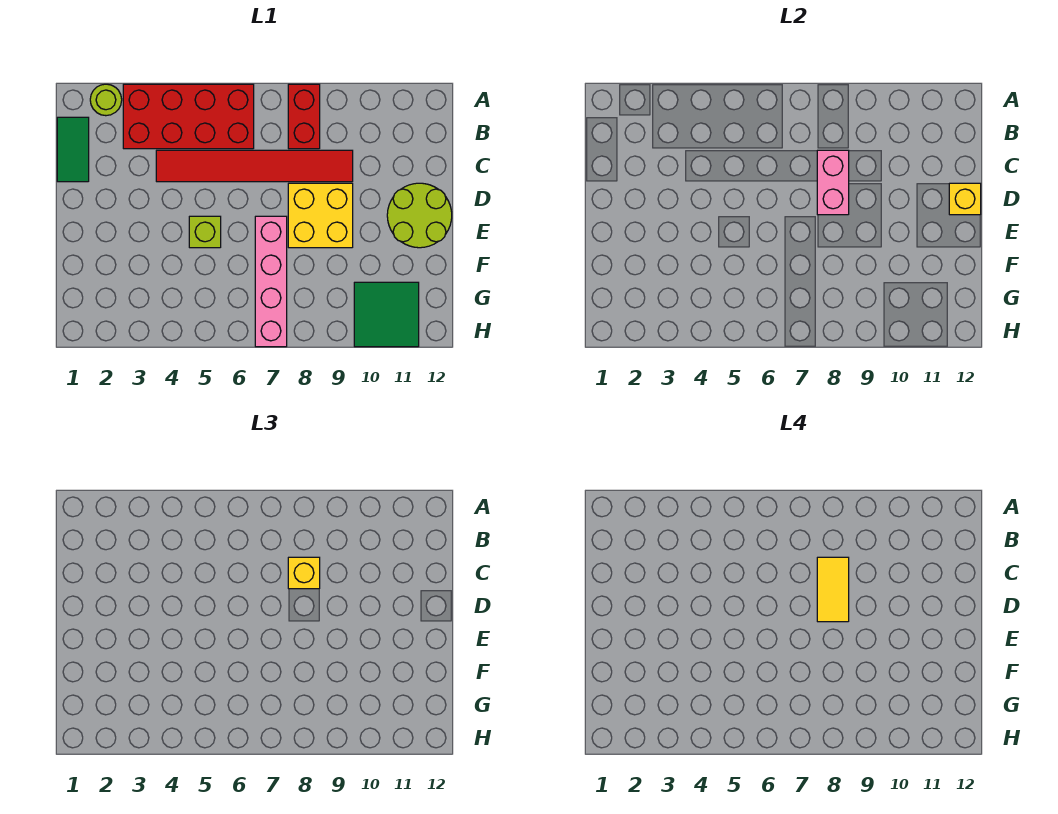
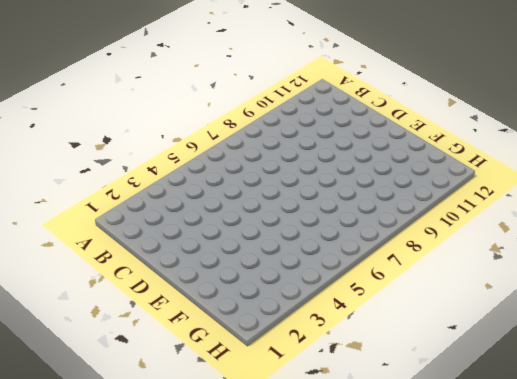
none -> lime round brick A2 level 1
none -> red brick A3:B6 level 1
none -> red brick A8:B8 level 1

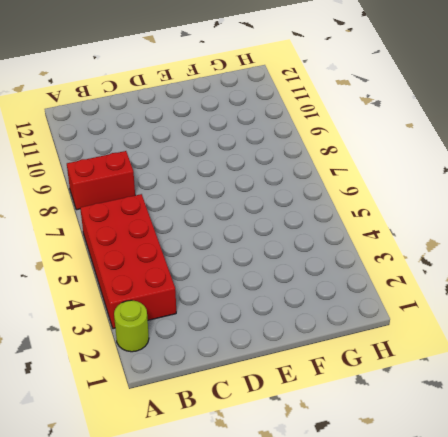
none -> green tile B1:C1 level 1
none -> red tile C4:C9 level 1
none -> yellow brick D8:E9 level 1

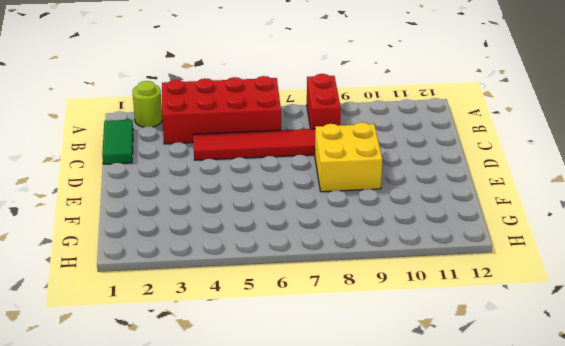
none -> lime round brick D11:E12 level 1
none -> lime brick E5 level 1
none -> pink brick E7:H7 level 1

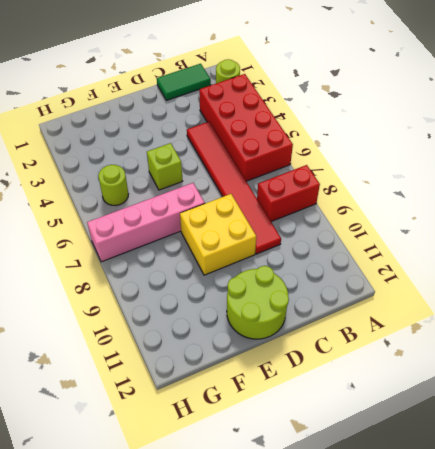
lime round brick G5 level 1 -> none
none -> green tile G10:H11 level 1
none -> pink brick C8:D8 level 2
none -> yellow brick D12 level 2

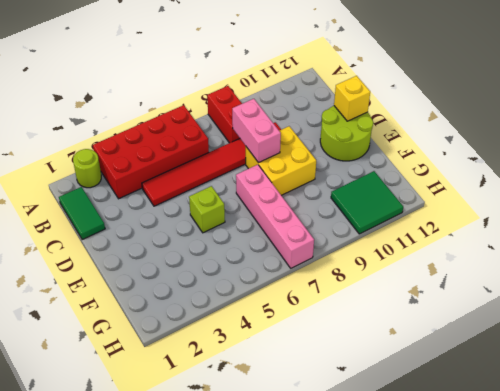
none -> yellow brick C8 level 3
none -> yellow tile C8:D8 level 4

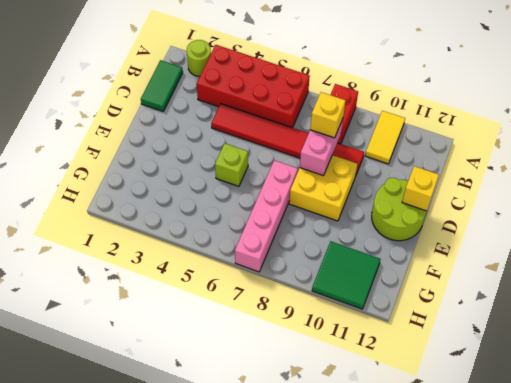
yellow tile A10:B10 level 1 -> yellow tile C8:D8 level 4

